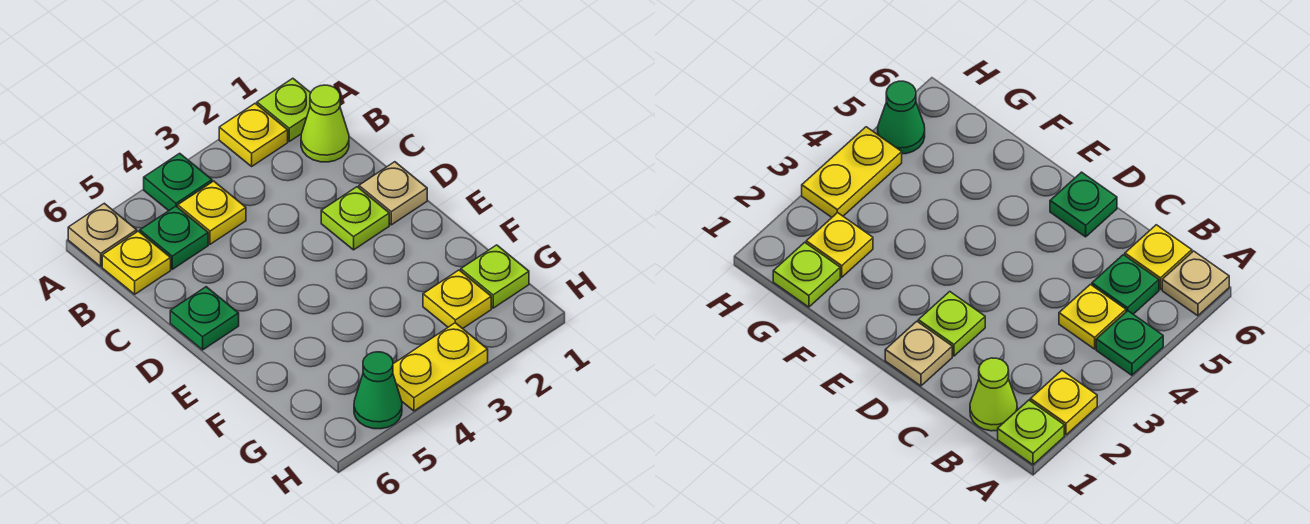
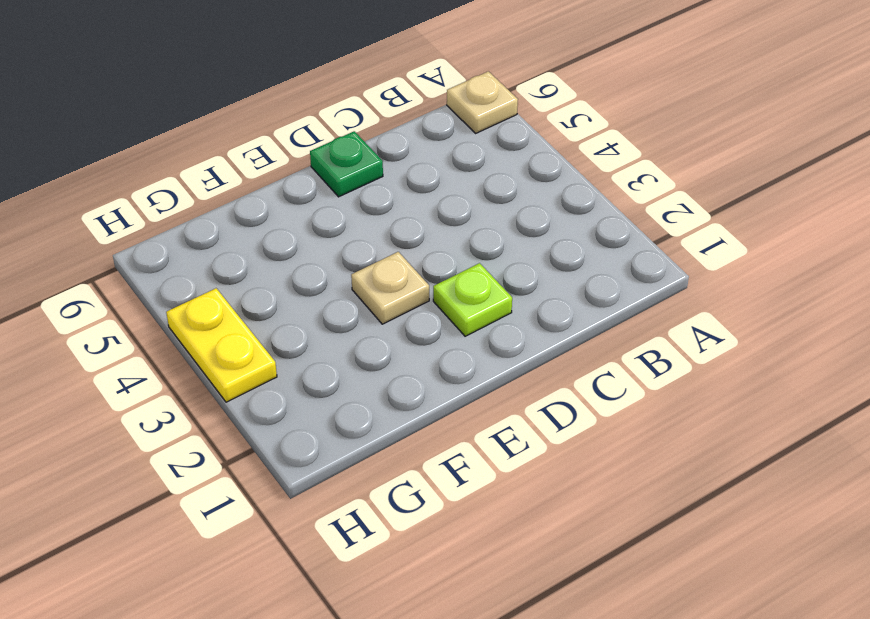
tan plate E3 level 1 -> tan plate D1 level 1
none -> lime plate A1 level 1
none -> yellow plate A2 level 1
none -> green plate A4 level 1

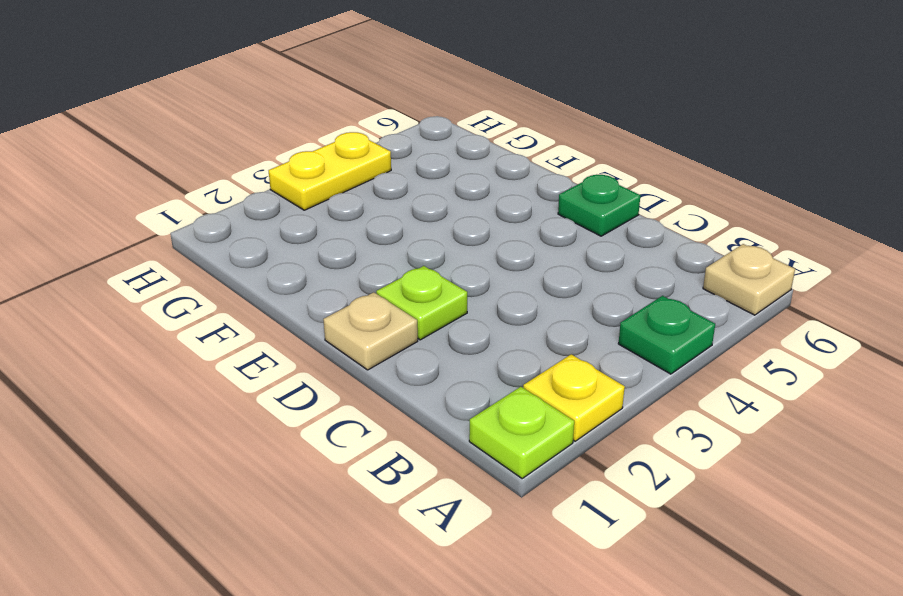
none -> lime cone B1 level 1
none -> yellow plate B4 level 1
none -> green plate B5 level 1

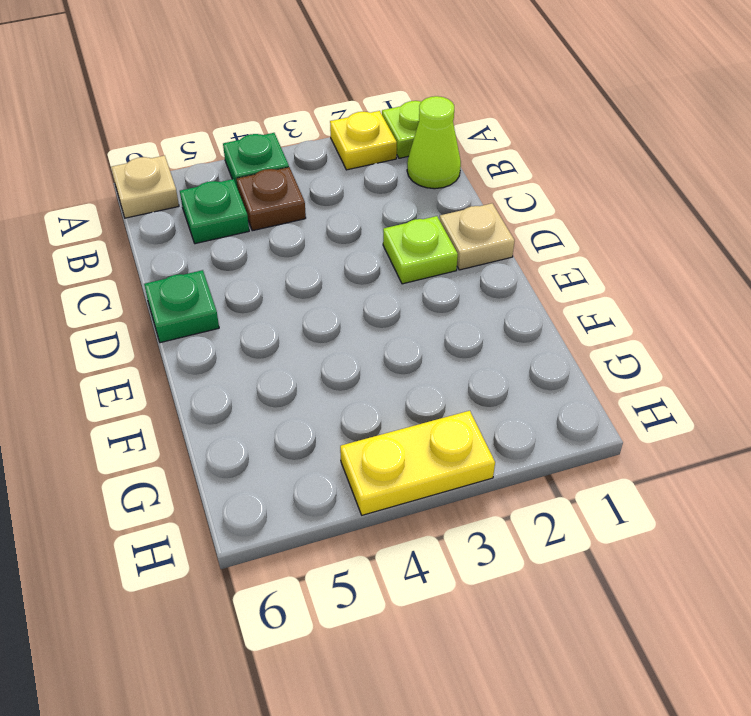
brown plate B4 level 1 -> yellow plate B4 level 1
none -> yellow plate B6 level 1
none -> lime plate G1 level 1
none -> yellow plate G2 level 1

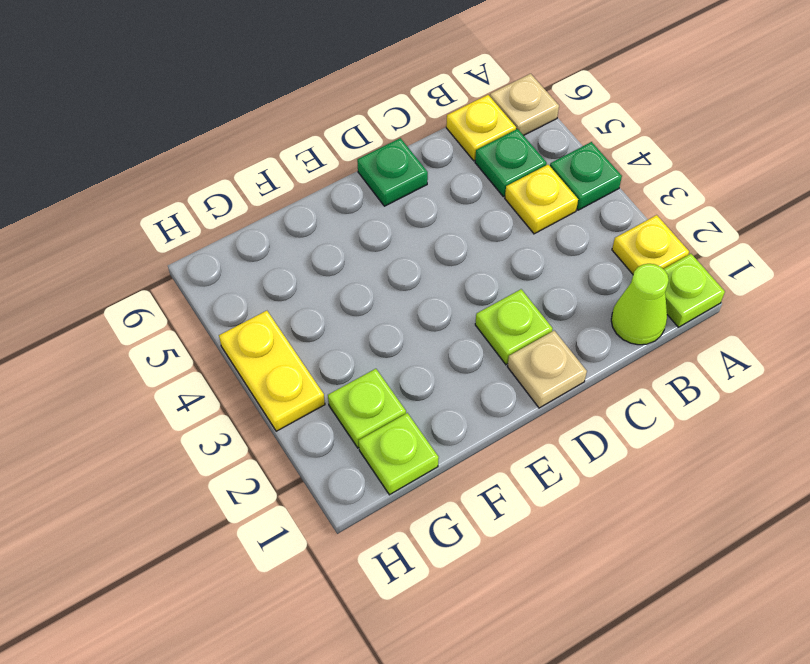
lime plate G2 level 1 -> yellow plate G2 level 1
none -> green cone H5 level 1

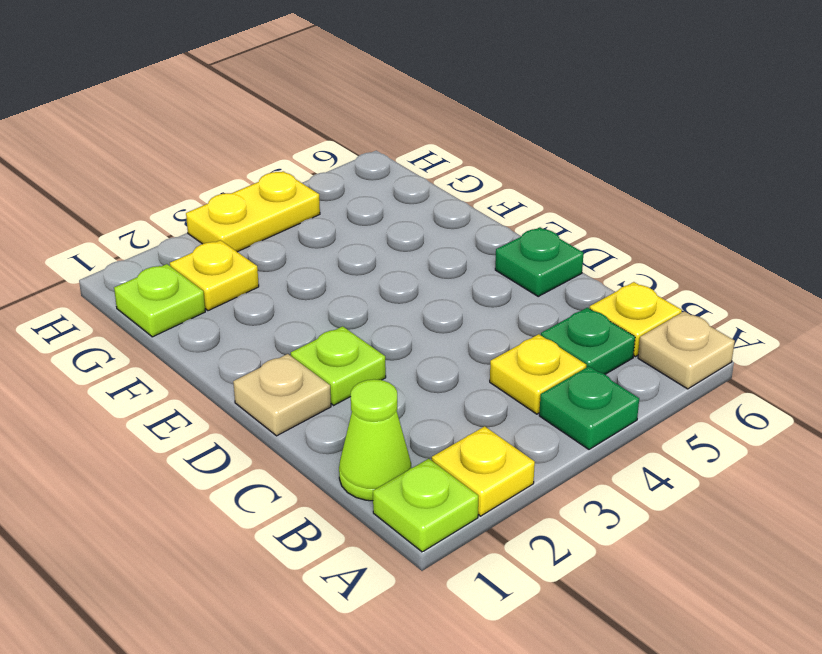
none -> green cone H5 level 1

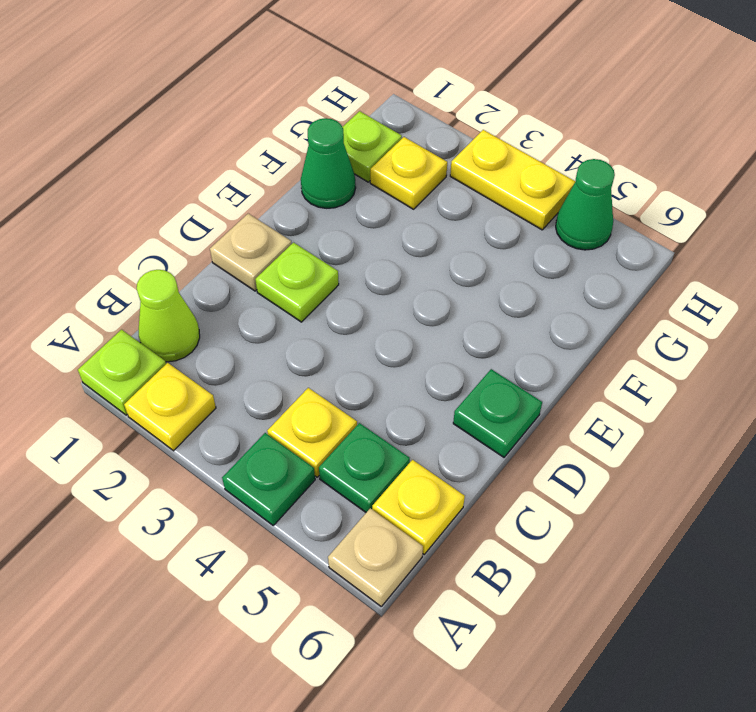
green cone F1 level 1 -> none

